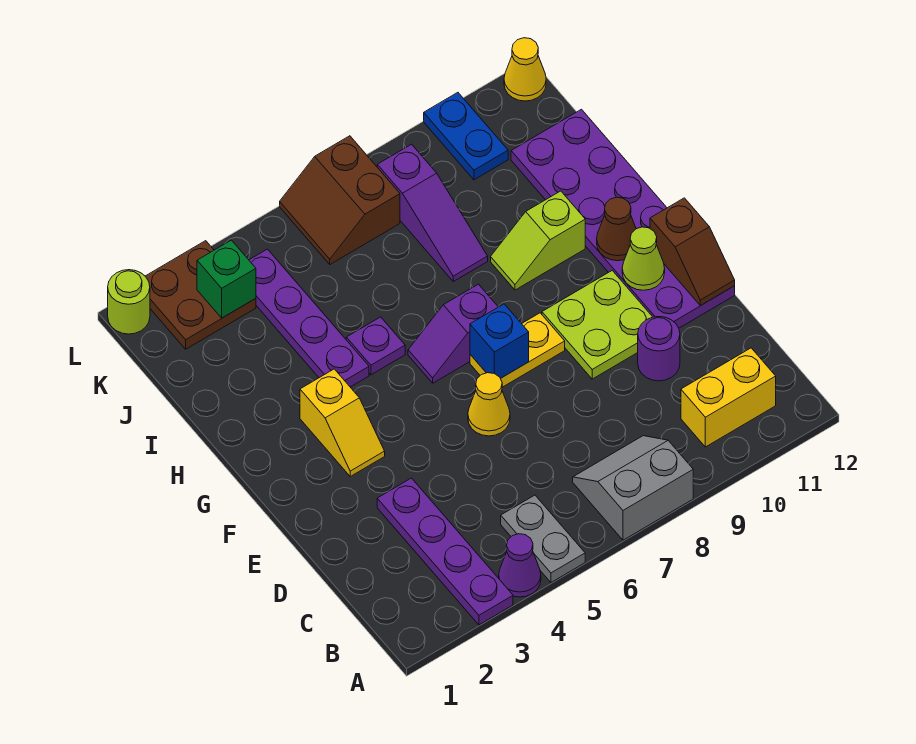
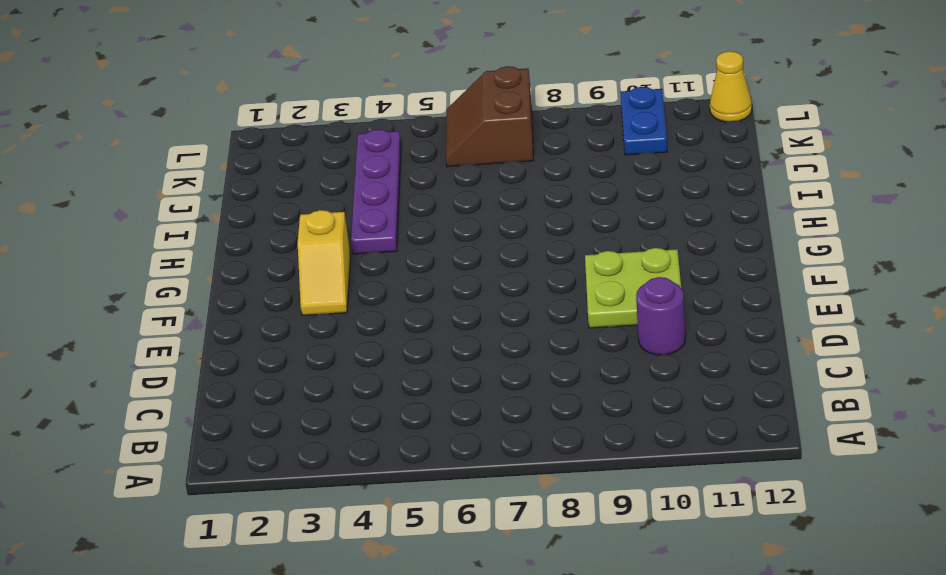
none -> purple plate A3:D3 level 1
none -> purple cone A4 level 1
none -> grey plate A5:B5 level 1

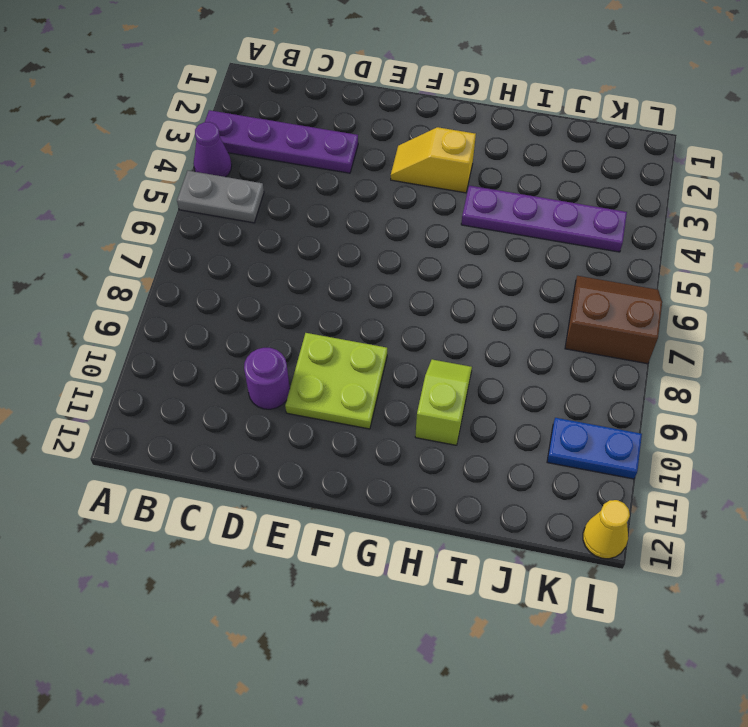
none -> grey slope A7:B8 level 1 top A
none -> yellow brick B10:B11 level 1
none -> yellow cone E6 level 1

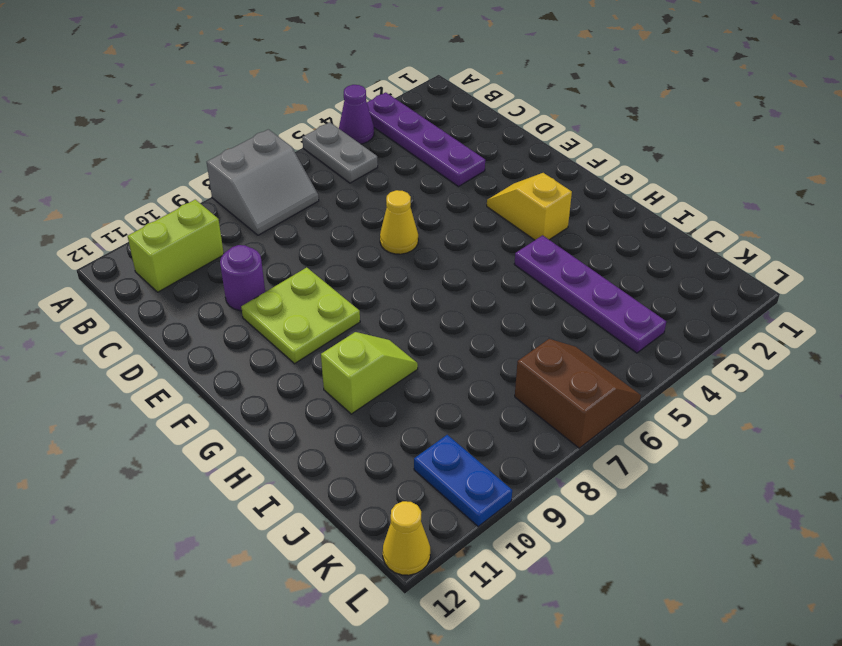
lime brick B10:B11 level 1 -> yellow brick B10:B11 level 1
none -> purple plate E11:J12 level 1
none -> yellow plate F7:F8 level 1
none -> purple slope G6:G7 level 1 top 7

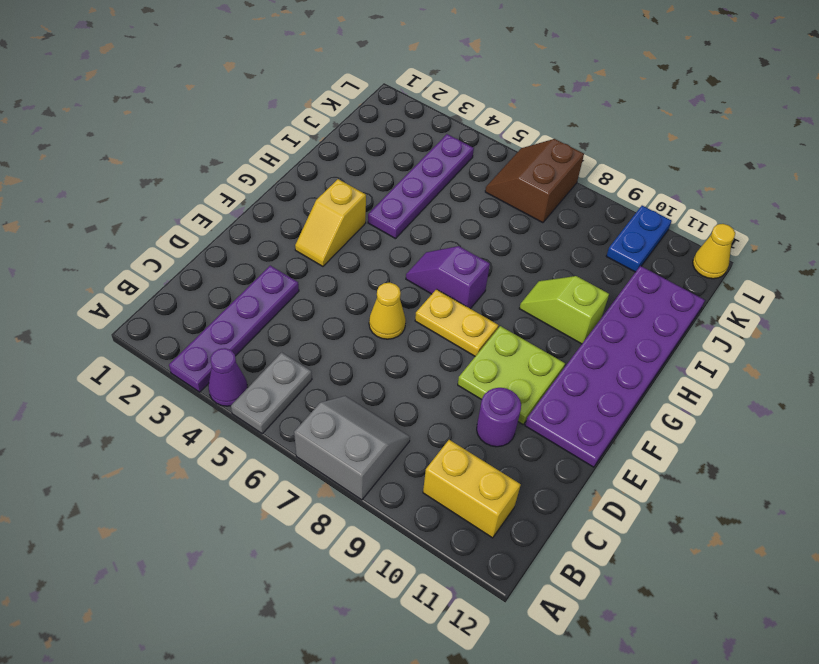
none -> purple plate H5 level 1
none -> purple slope I8:K8 level 1 top K
none -> brown plate K2:L3 level 1

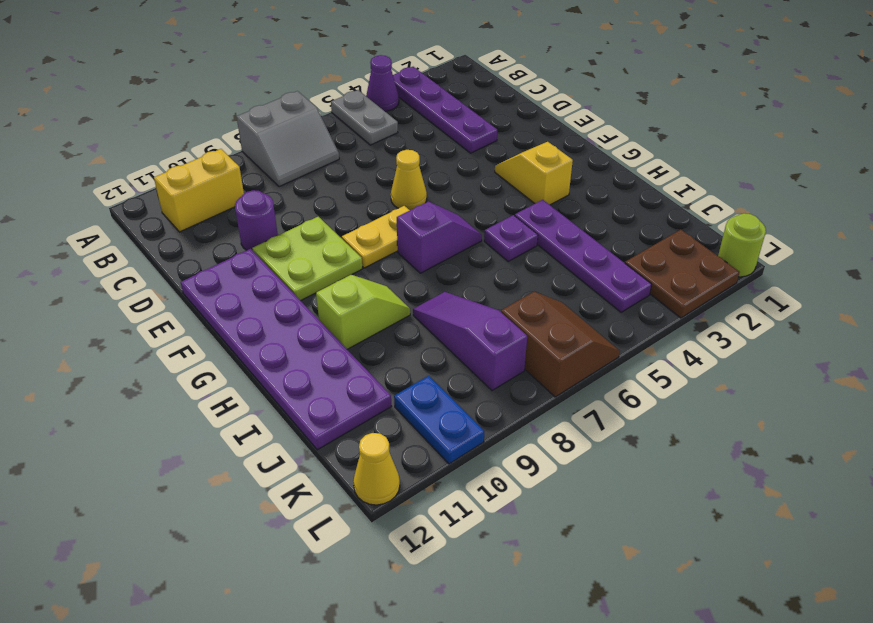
none -> brown slope E12:F12 level 2 top F
none -> blue brick F7 level 2
none -> lime cone F11 level 2

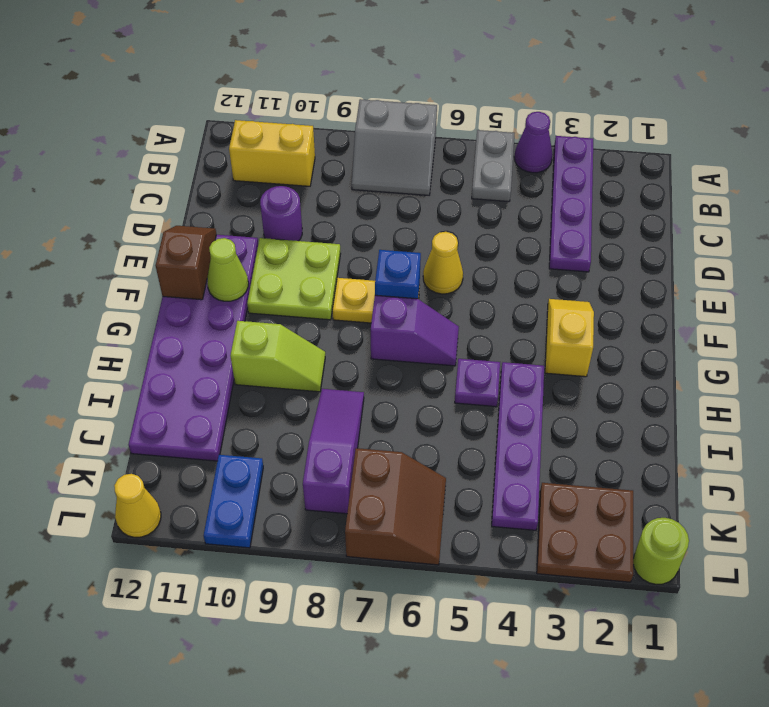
none -> brown cone G11 level 2
none -> green brick K3 level 2

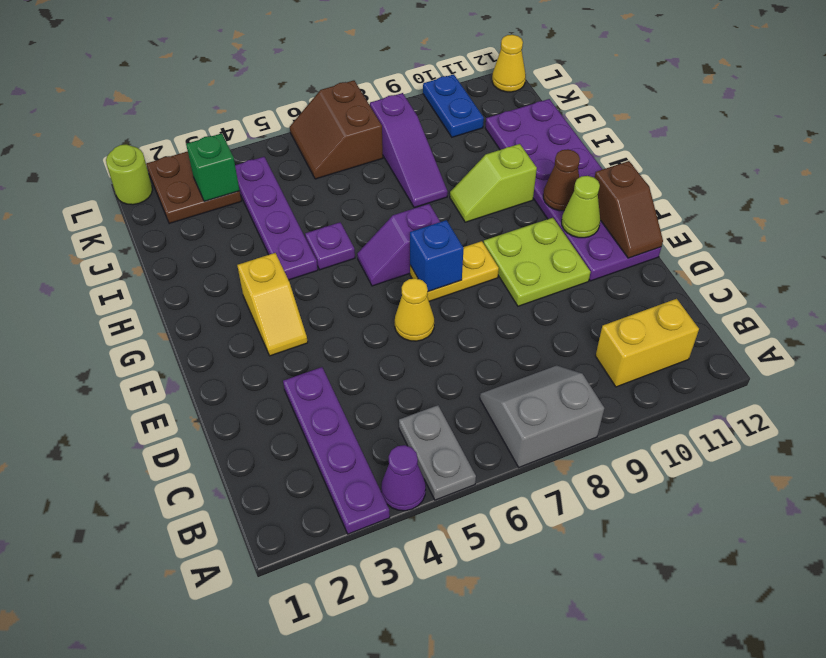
none -> purple round brick D10 level 1

